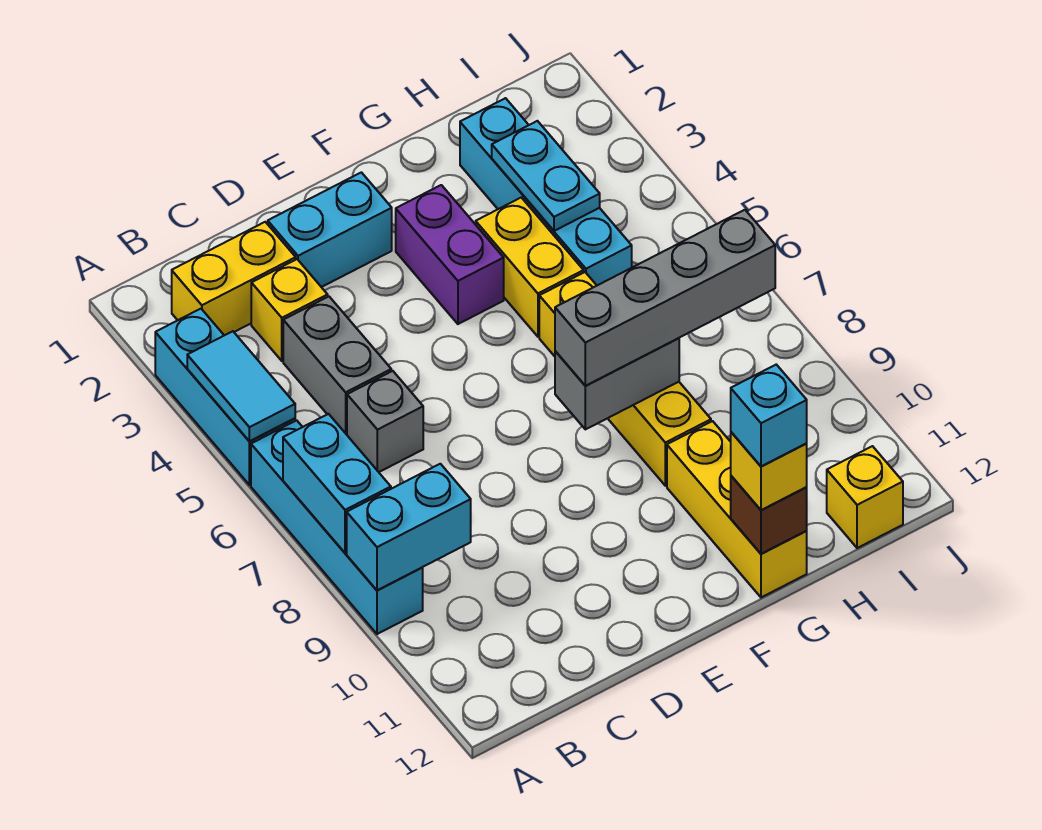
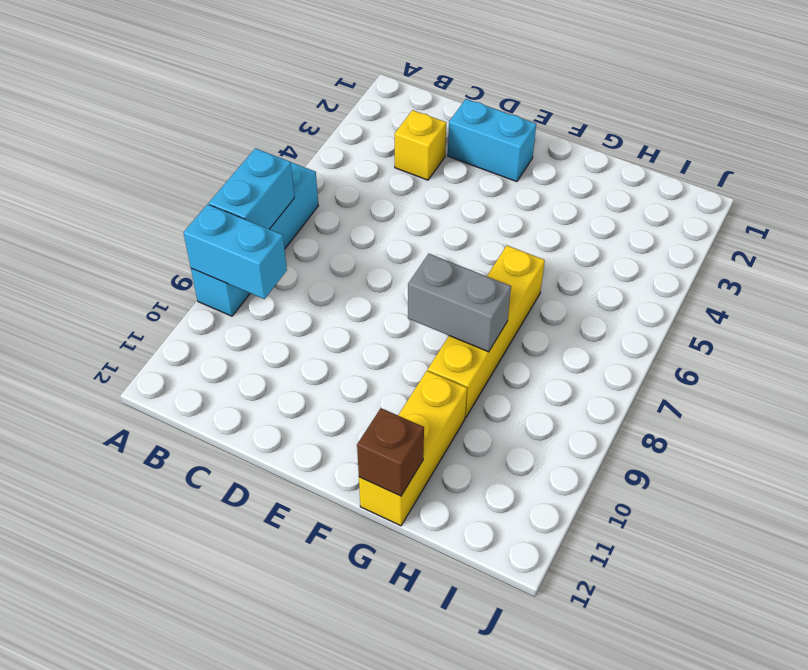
none -> cyan brick A3:A5 level 1
none -> yellow brick B2:C2 level 1
none -> grey brick C4:C5 level 1

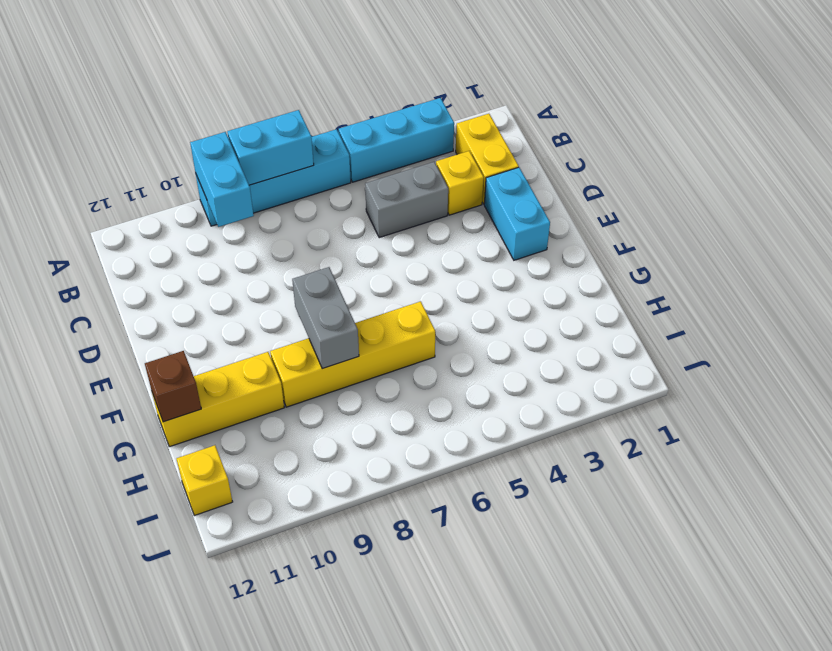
none -> grey brick C6 level 1
none -> purple brick F3:F4 level 1
none -> yellow brick G4:G5 level 1

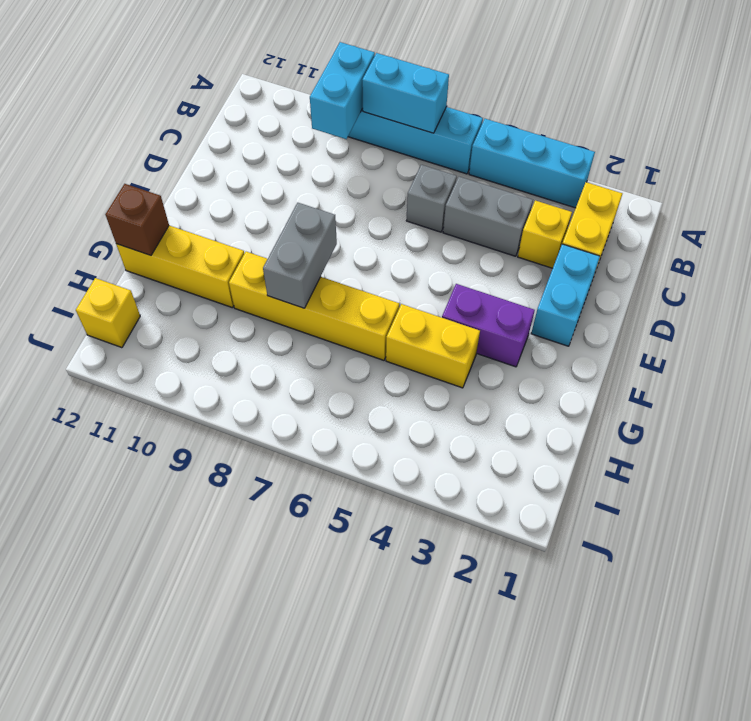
none -> cyan brick H2:H5 level 1
none -> cyan tile A4:A5 level 2
none -> cyan plate H3:H4 level 2

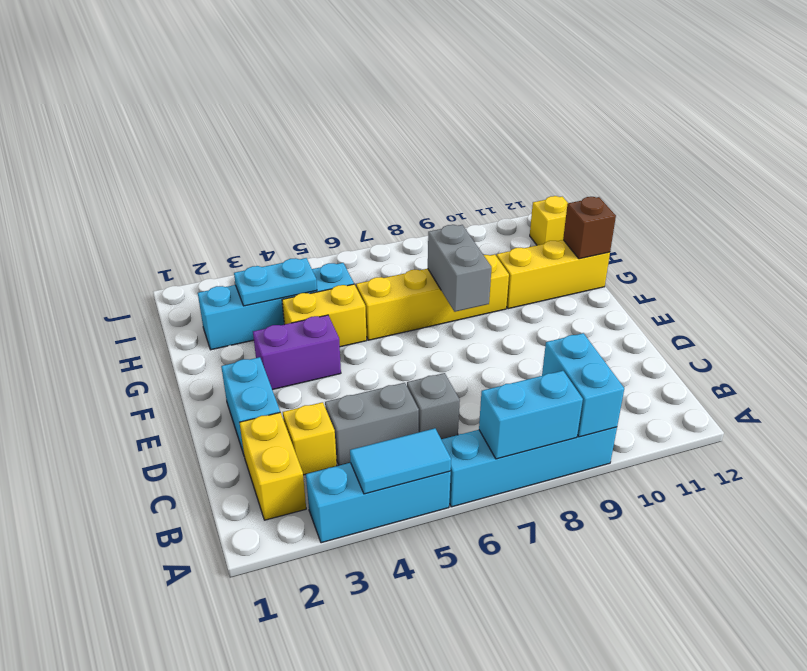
none -> grey brick F8:I8 level 3
none -> yellow brick G12 level 3
none -> cyan brick G12 level 4

